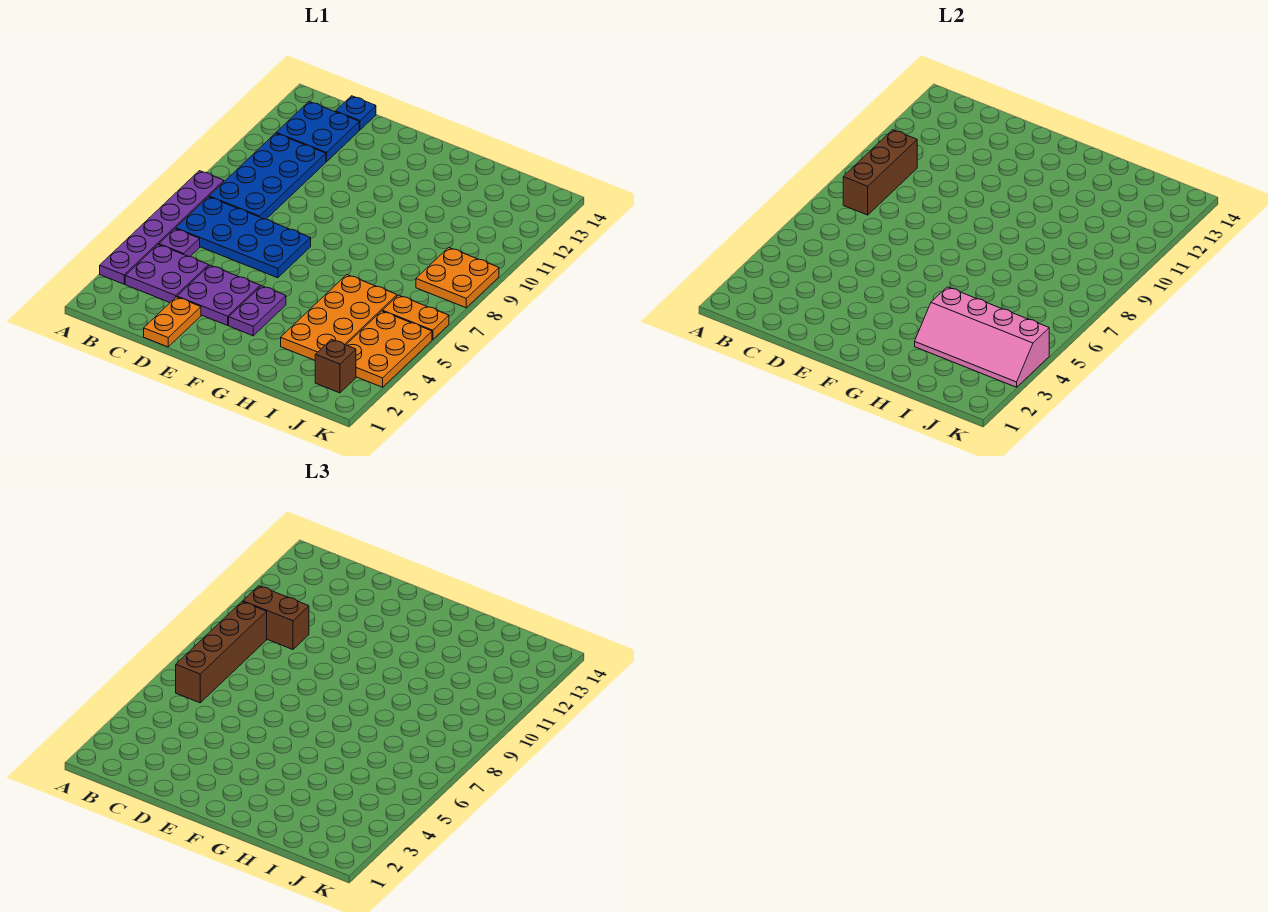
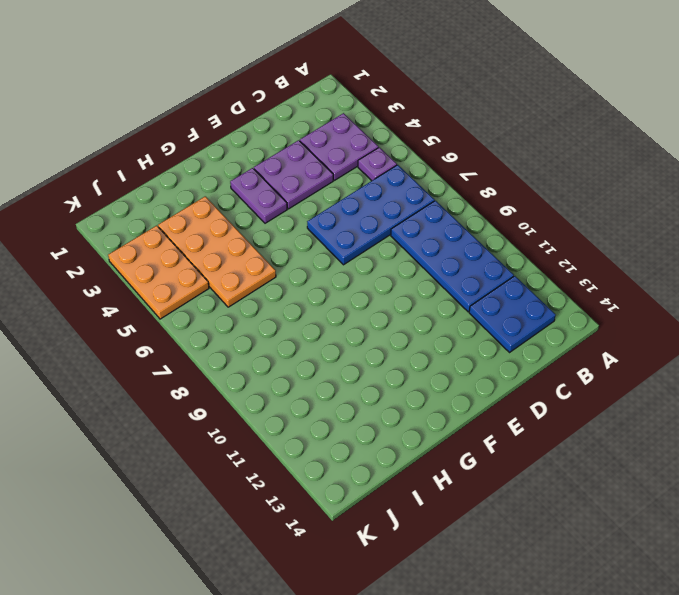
none -> purple plate A3:A8 level 1
none -> blue plate C14 level 1
none -> orange plate D1:D2 level 1

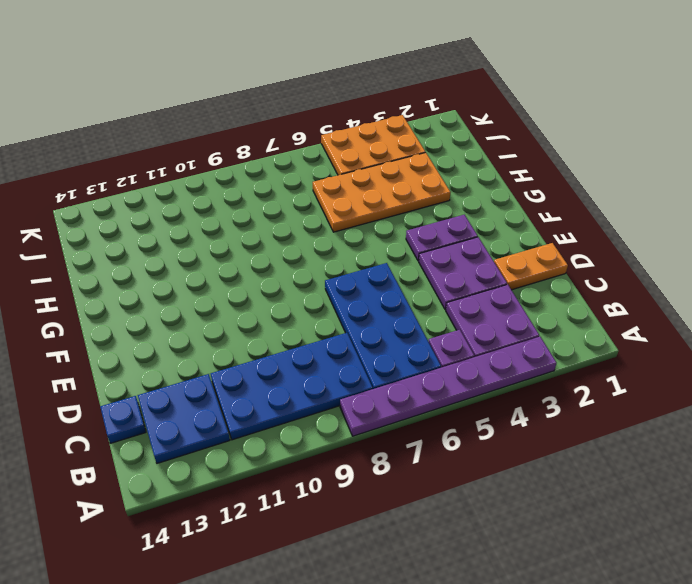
none -> brown brick J2 level 1
none -> orange plate J6:K6 level 1
none -> orange plate J8:K9 level 1

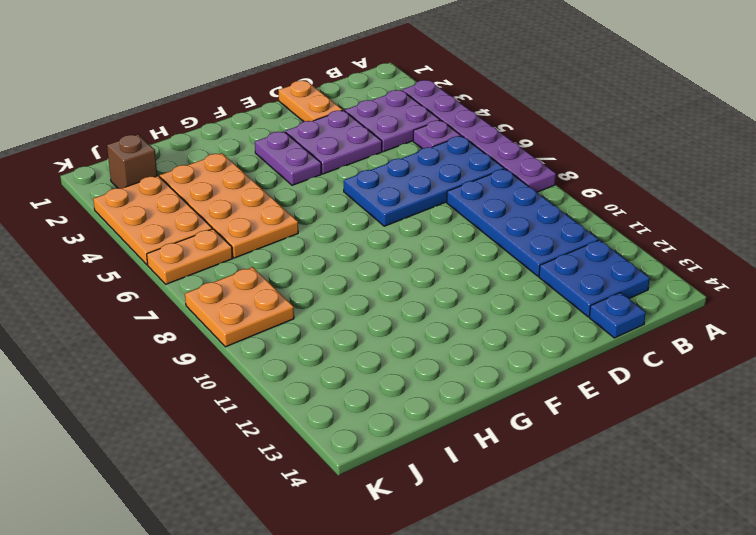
none -> brown brick B8:B10 level 2
none -> pink slope H3:K4 level 2 top 4
none -> brown brick B6:B9 level 3

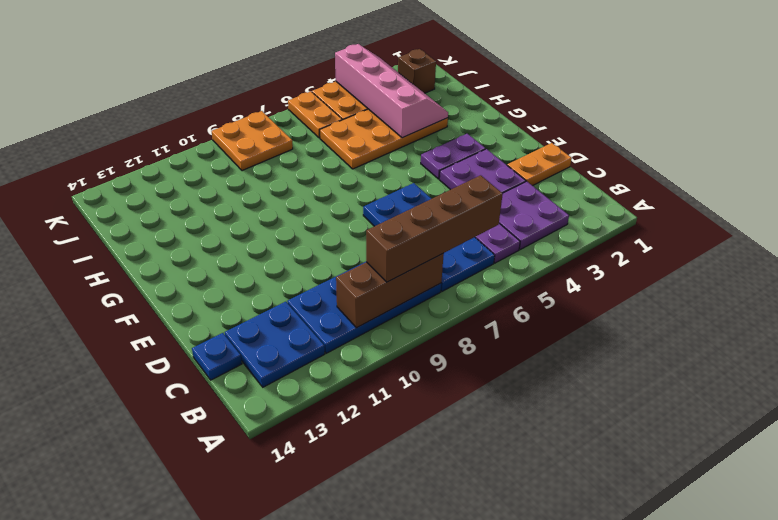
none -> purple plate A3:A8 level 1
none -> brown brick B10:C10 level 3

